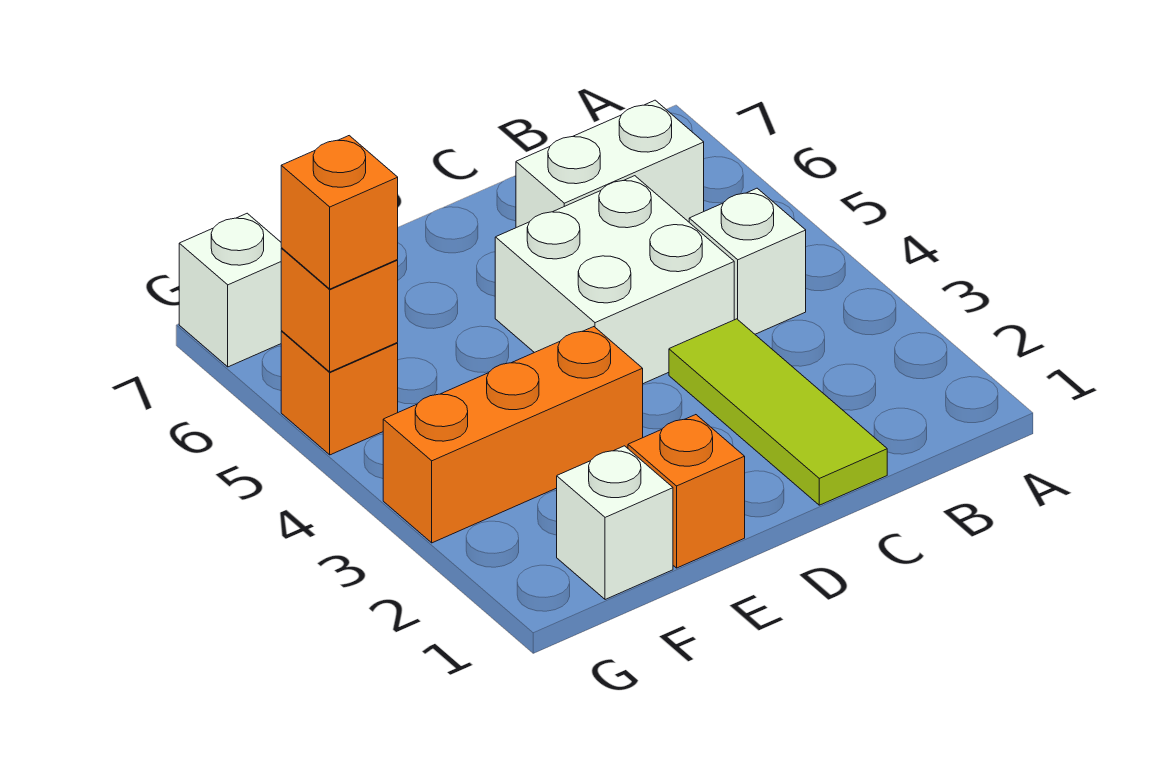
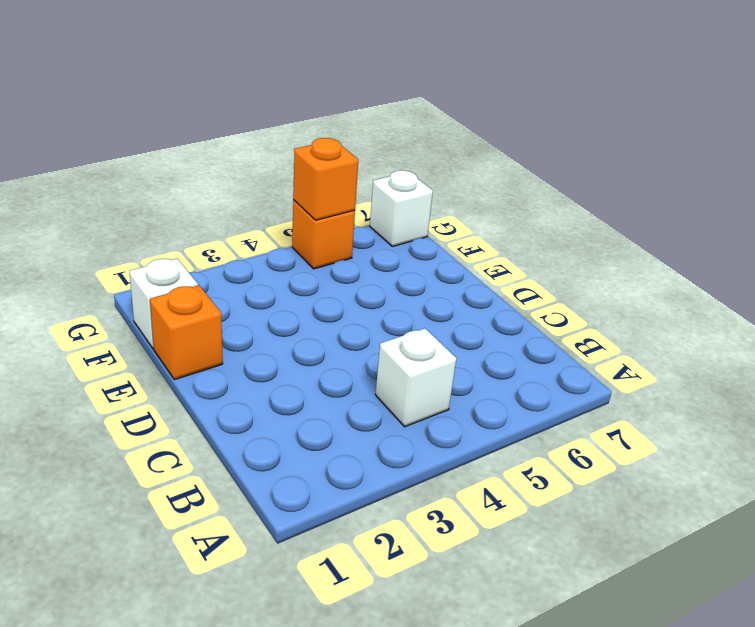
none -> white brick B6:C6 level 1
none -> lime tile C1:C3 level 1

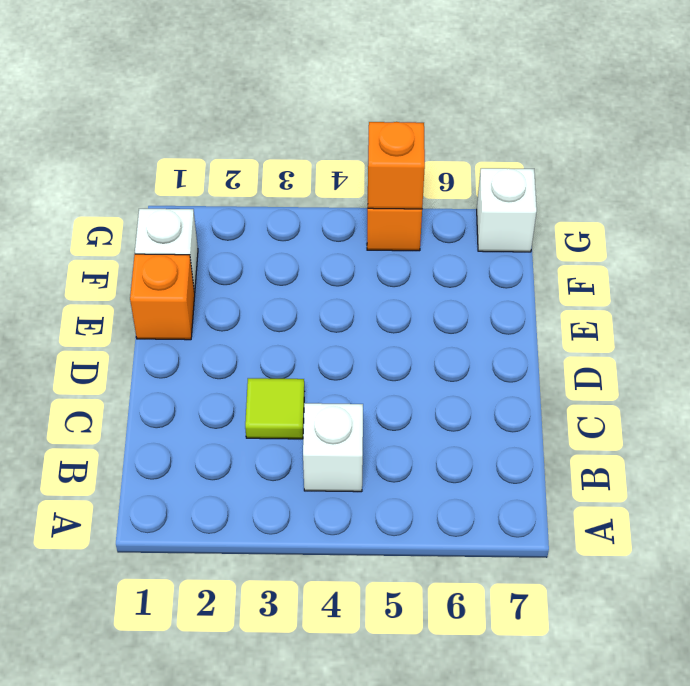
lime tile C3 level 1 -> lime tile C1:C3 level 1
none -> white brick B6:C6 level 1
none -> white brick C4:D5 level 1

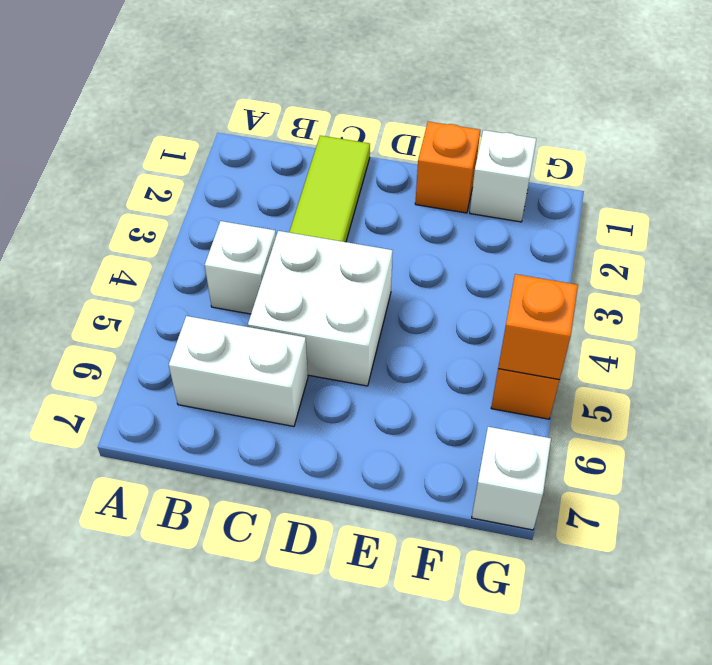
none -> orange brick E3:G3 level 1
none -> orange brick G5 level 3

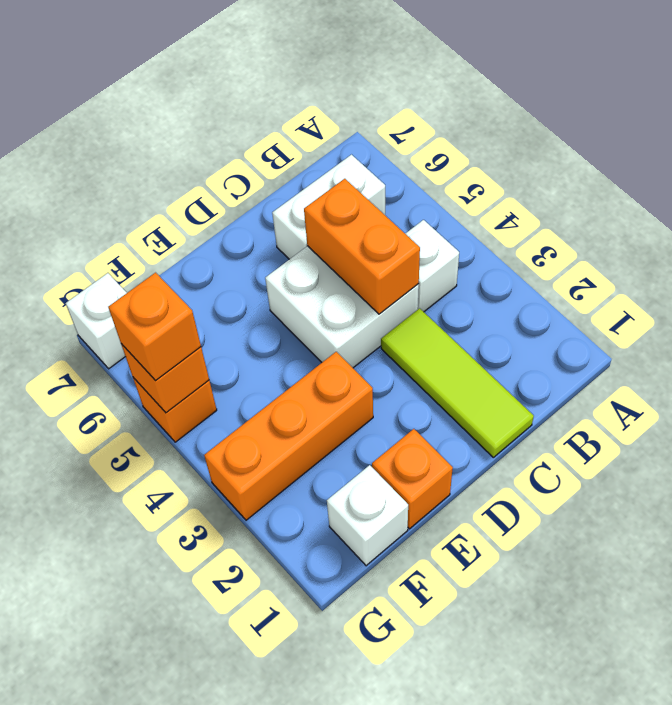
orange brick C4:C5 level 2 -> none

